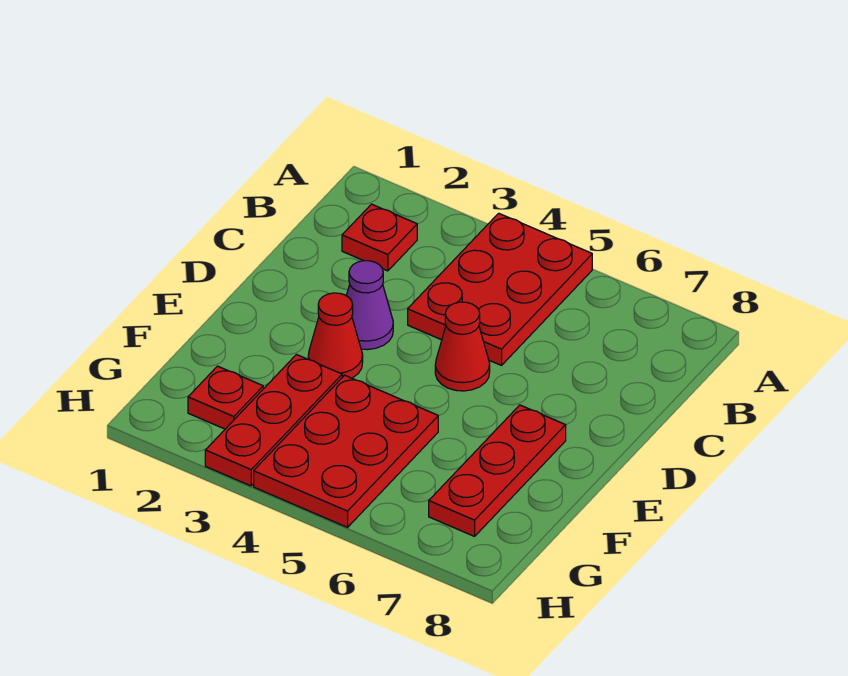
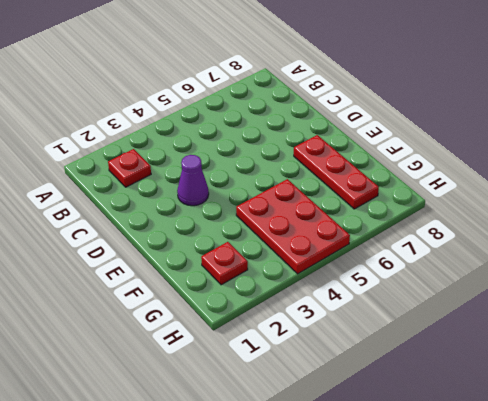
none -> red plate A4:C5 level 1
none -> red cone D5 level 1

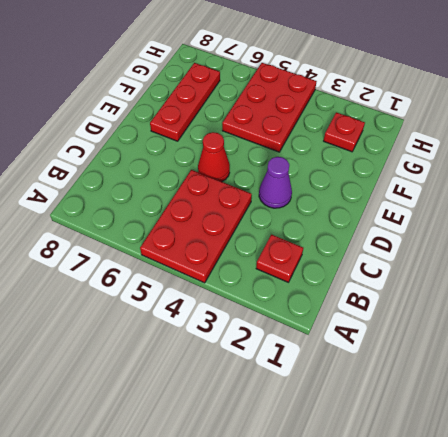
none -> red cone E3 level 1
none -> red plate F3:H3 level 1

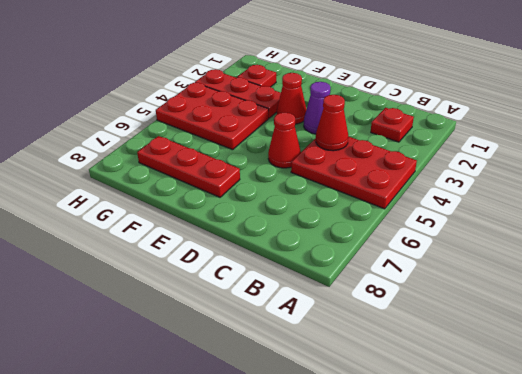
red cone C4 level 2 -> none

